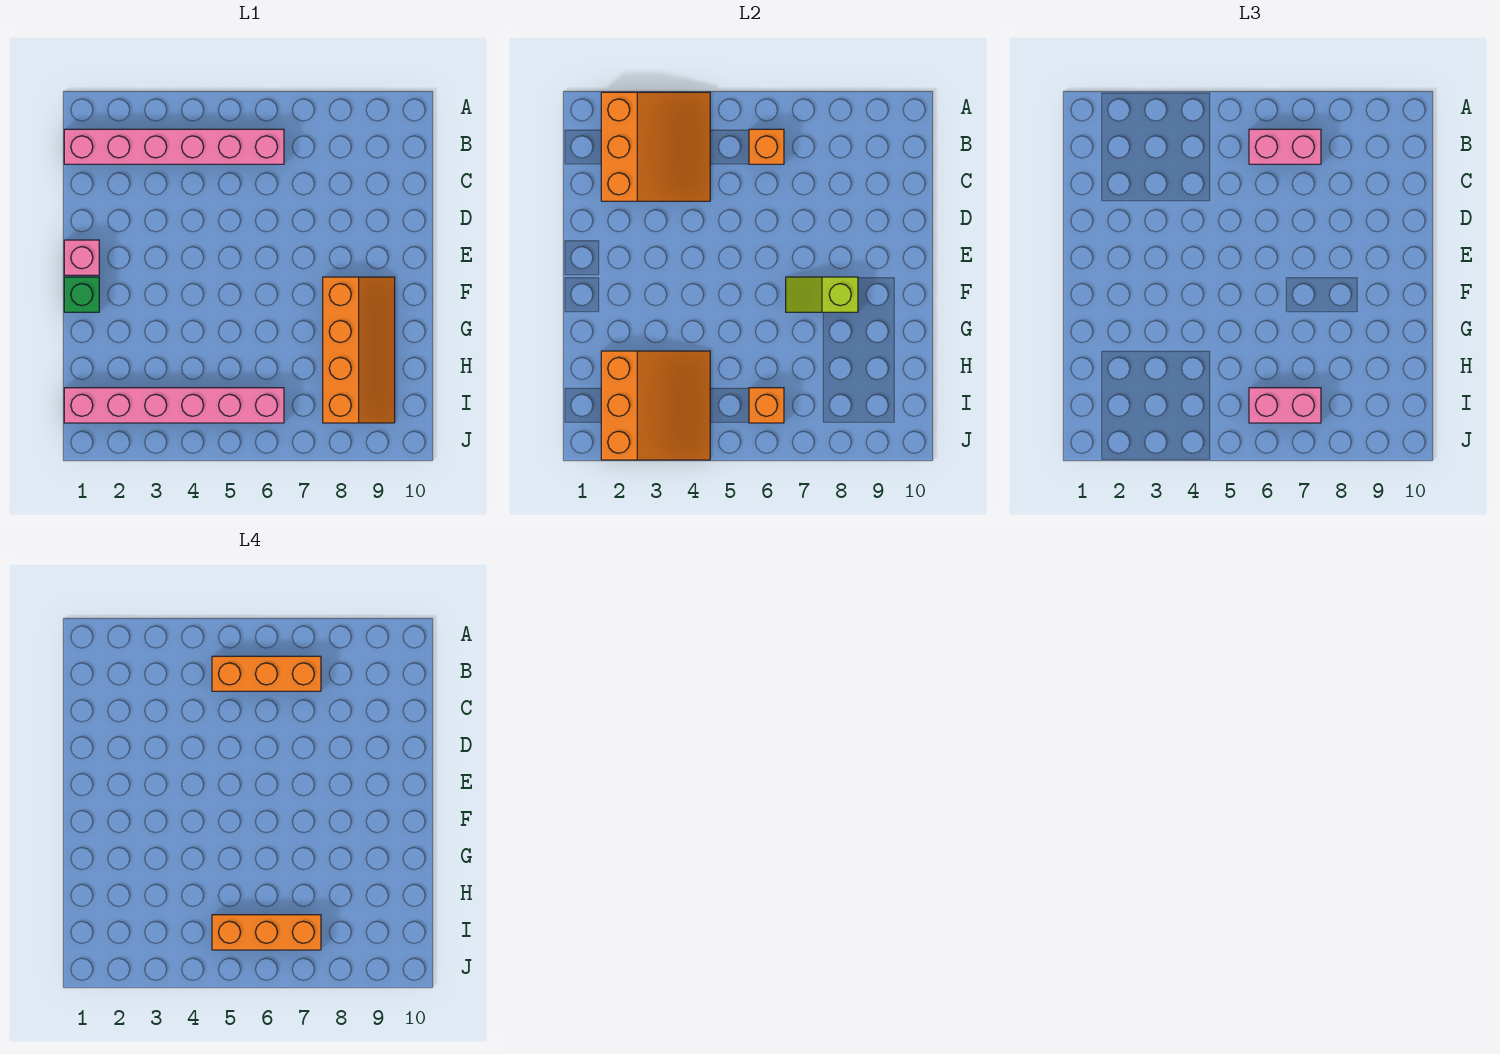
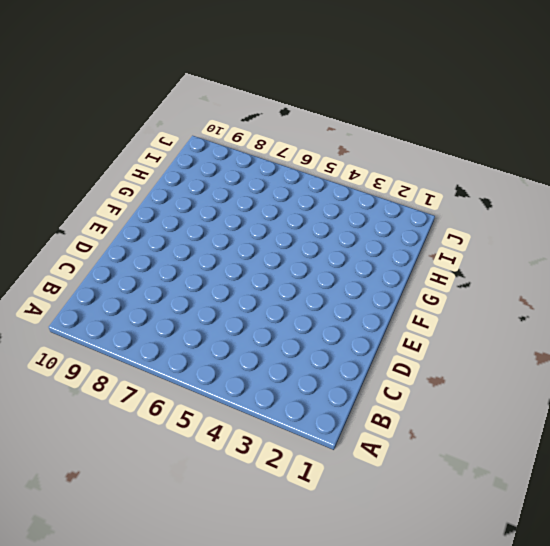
none -> pink brick B1:B6 level 1
none -> pink brick E1 level 1
none -> green brick F1 level 1

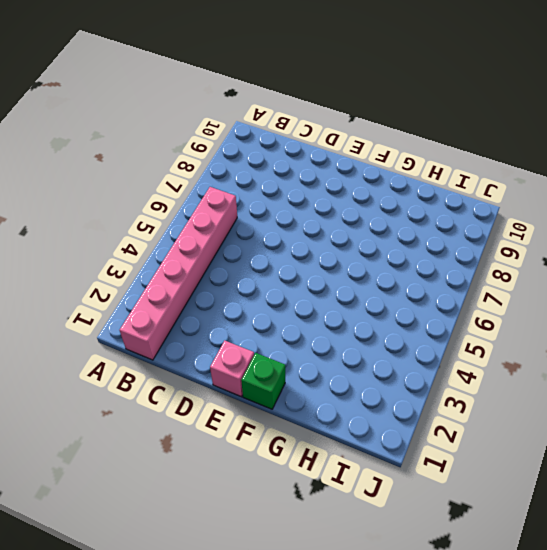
none -> orange slope F8:I9 level 1 top 8
none -> pink brick I1:I6 level 1
none -> orange slope A2:C4 level 2 top 2

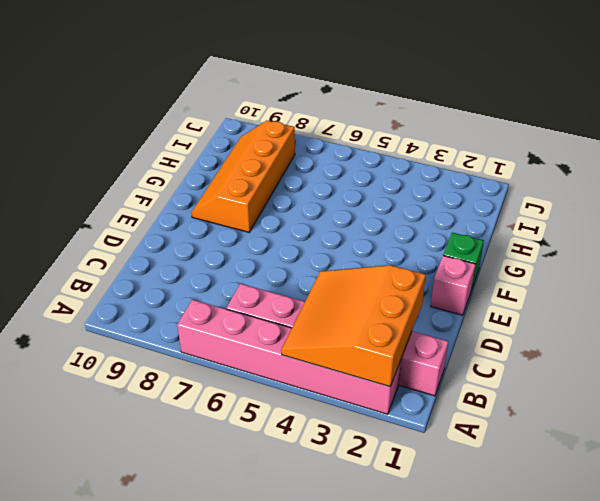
pink brick A2:A7 level 1 -> pink brick I1:I6 level 1
none -> orange brick B6 level 2
none -> lime slope F7:F8 level 2 top 8
none -> orange slope H2:J4 level 2 top 2

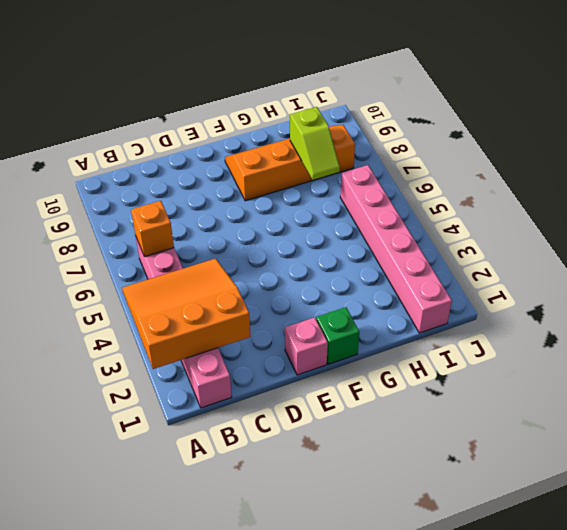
lime slope H7:H8 level 2 top 8 -> lime slope F7:F8 level 2 top 8
none -> orange slope H2:J4 level 2 top 2
none -> orange brick I6 level 2
none -> pink brick B6:B7 level 3

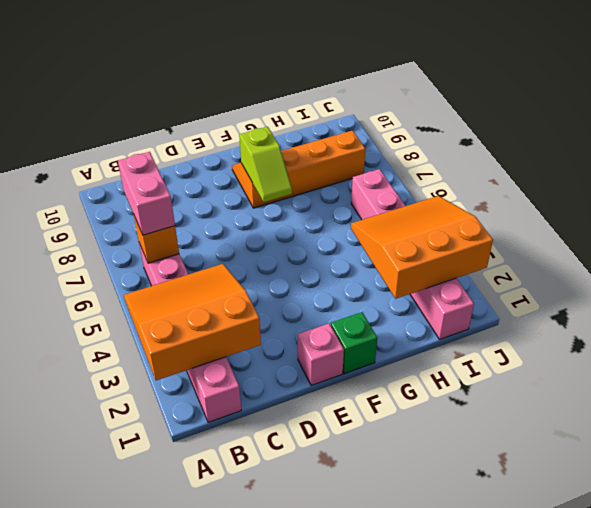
none -> orange brick I6 level 2
none -> pink brick I6:I7 level 3
none -> orange brick B5:B7 level 4

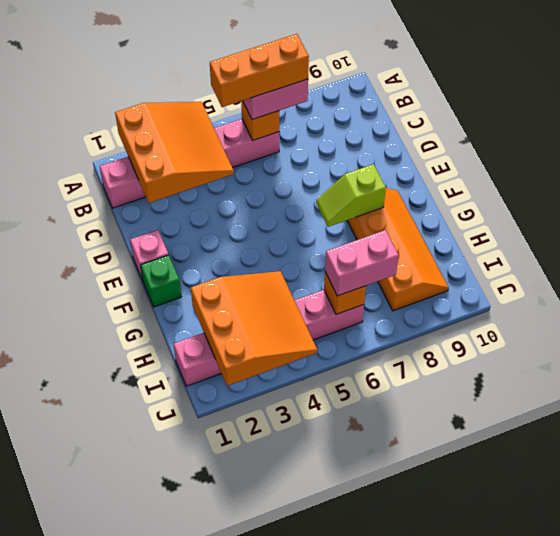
none -> orange brick I5:I7 level 4

